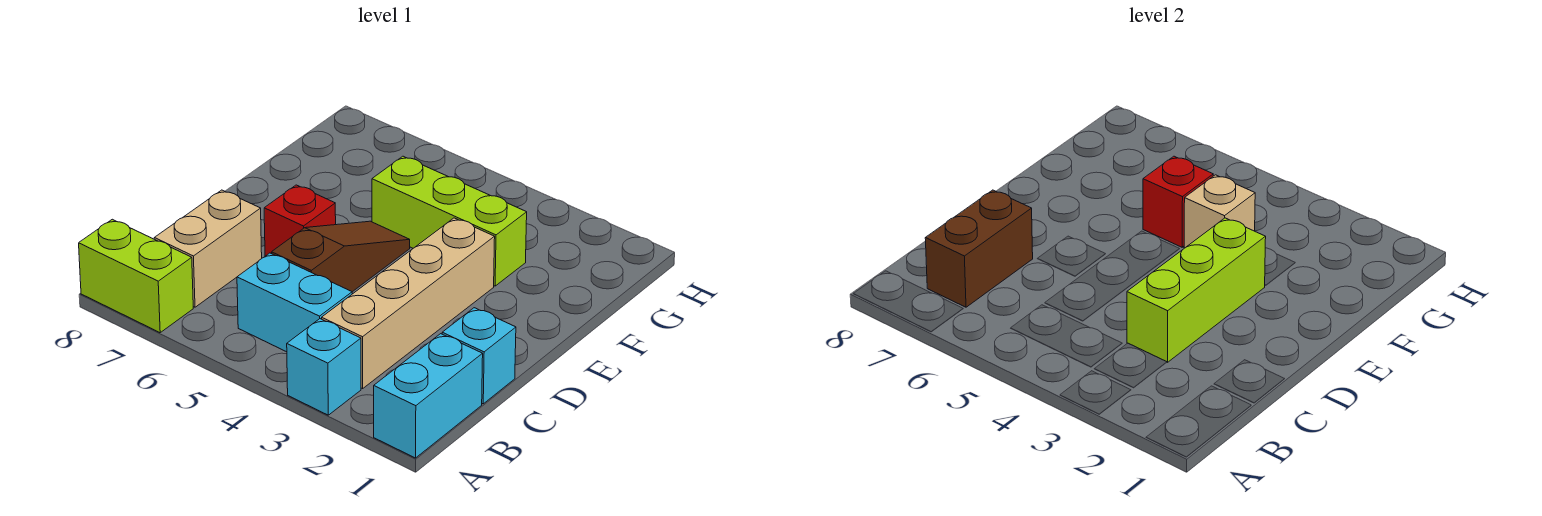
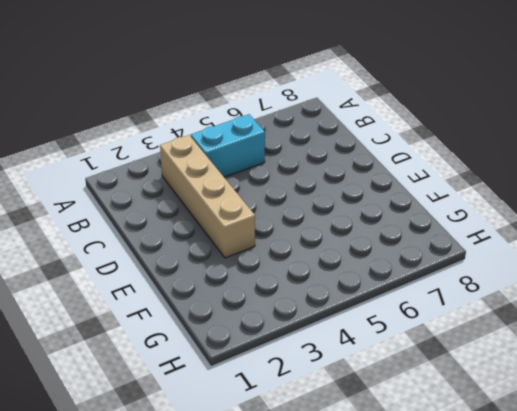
none -> cyan brick A1:B1 level 1
none -> cyan brick A3 level 1
none -> lime brick A7:A8 level 1

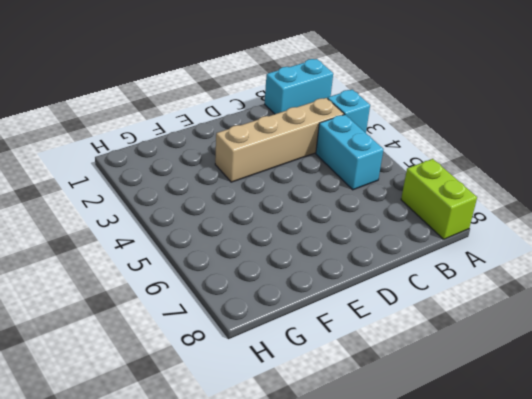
none -> tan brick B7:C7 level 1
none -> cyan brick C1 level 1
none -> brown slope C5:E5 level 1 top C

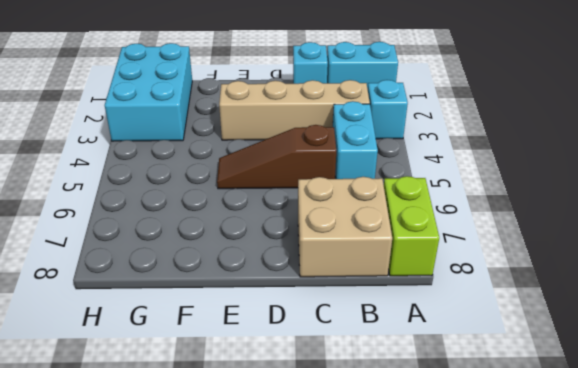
tan brick B7:C8 level 1 -> tan brick B7:C7 level 1
cyan brick G1:H3 level 1 -> none
none -> red brick D6 level 1
none -> lime brick F3:F5 level 1
none -> brown brick B7:C7 level 2

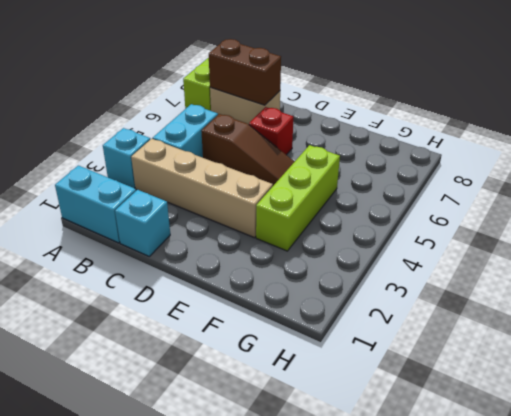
none -> lime brick C3:E3 level 2
none -> tan brick F4 level 2
none -> red brick F5 level 2

